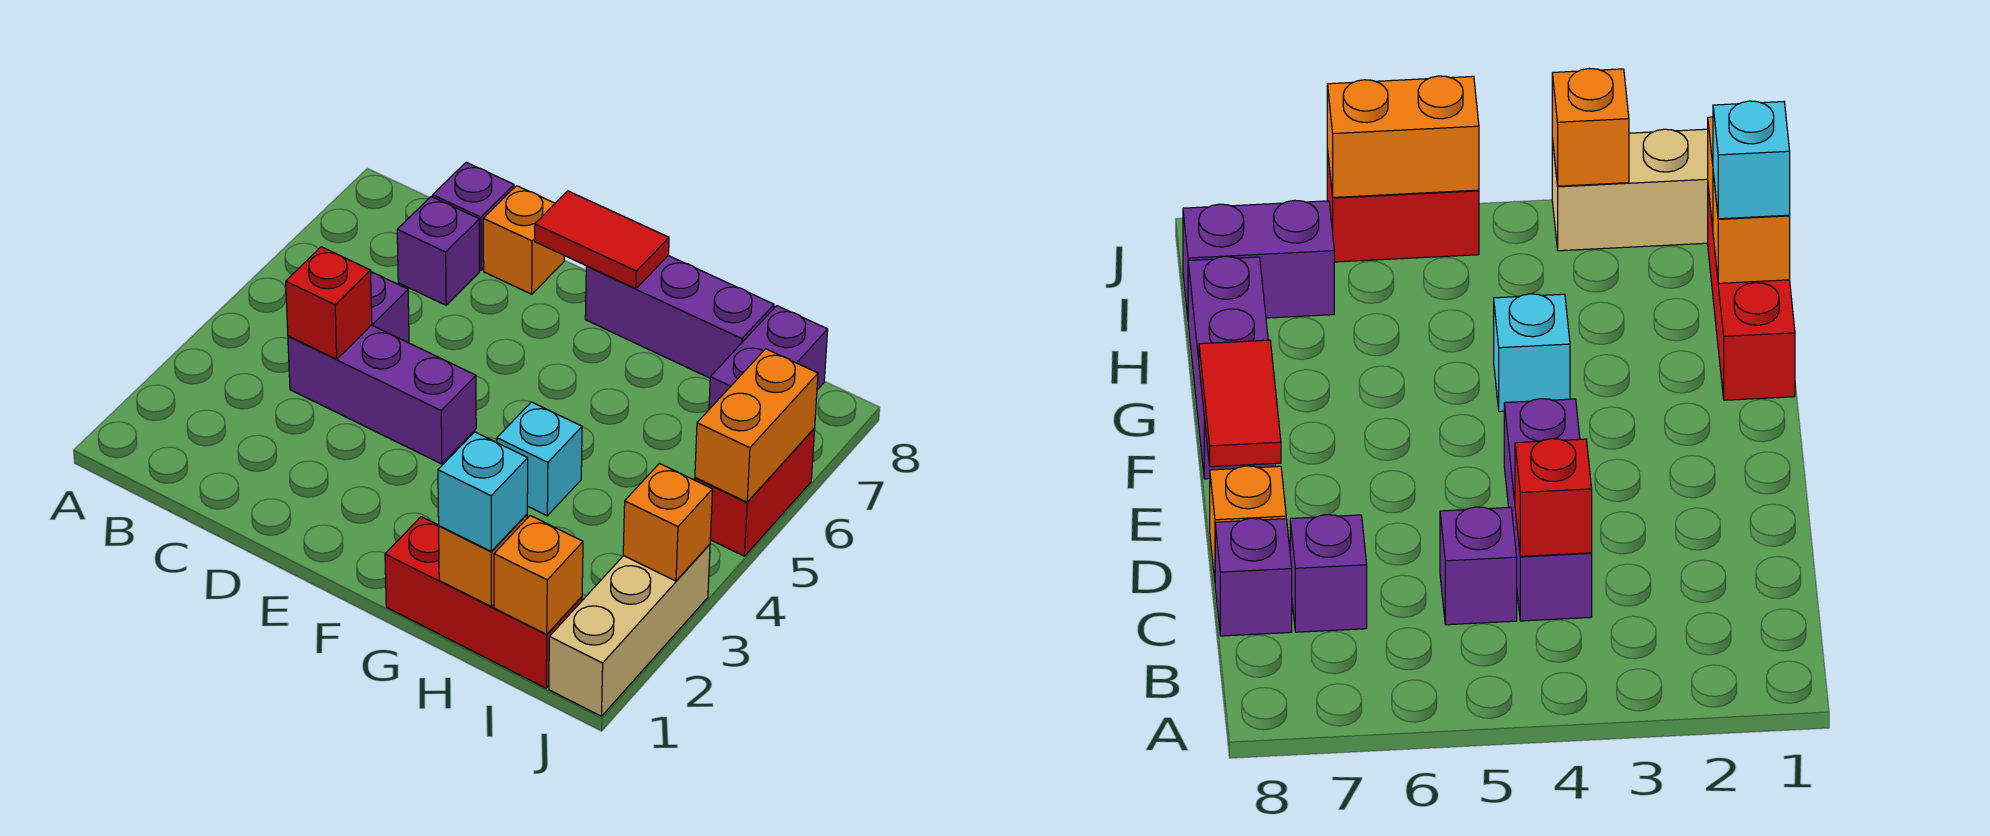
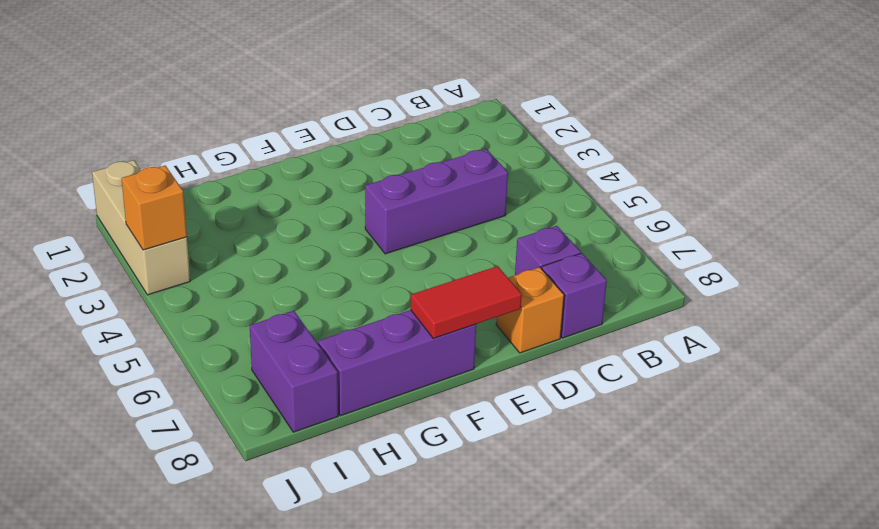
none -> purple brick C5 level 1
none -> red brick G1:I1 level 1
none -> cyan brick G4 level 1

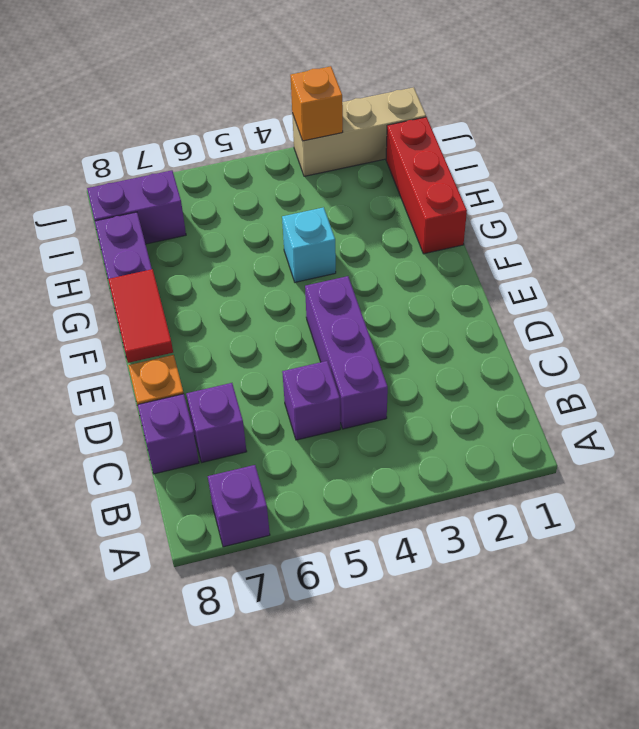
purple brick A7 level 1 -> none
none -> red brick J5:J6 level 1
none -> red brick C4 level 2
none -> orange brick H1 level 2

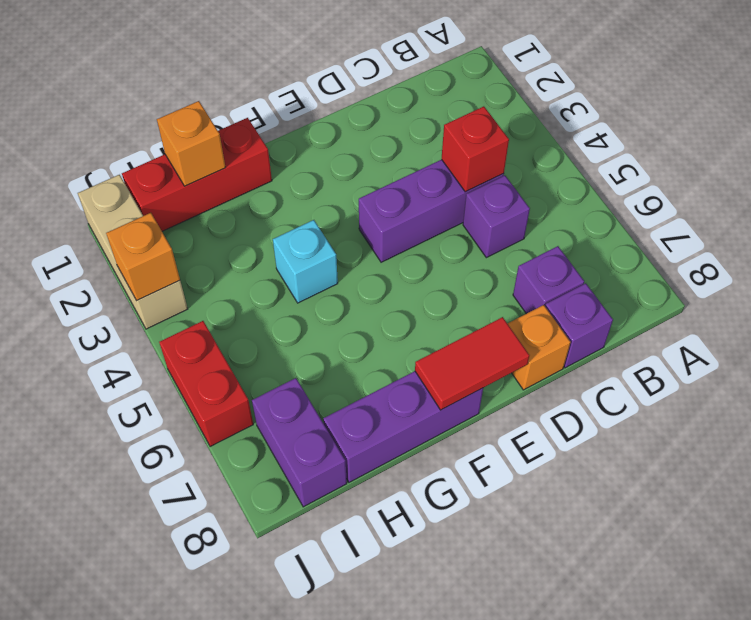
none -> orange brick I1 level 2
none -> orange brick J5:J6 level 2
none -> cyan brick H1 level 3

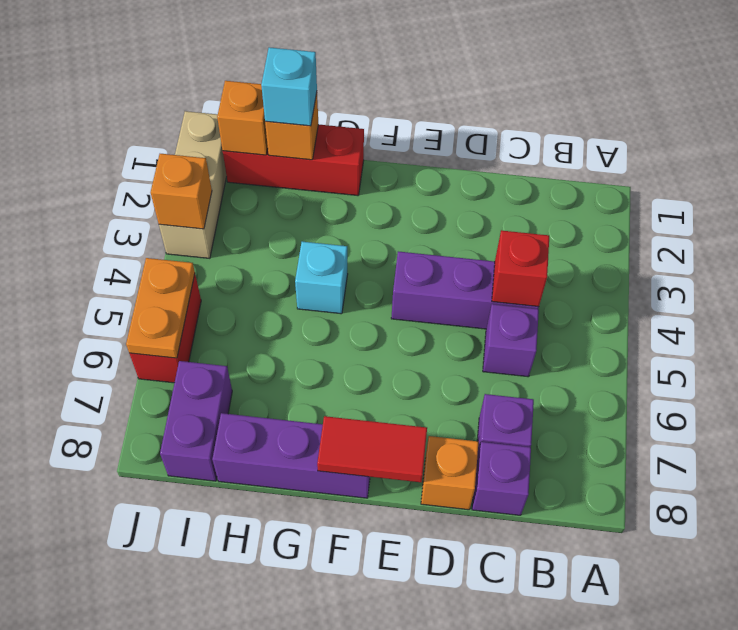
orange plate J5:J6 level 2 -> orange brick J5:J6 level 2

